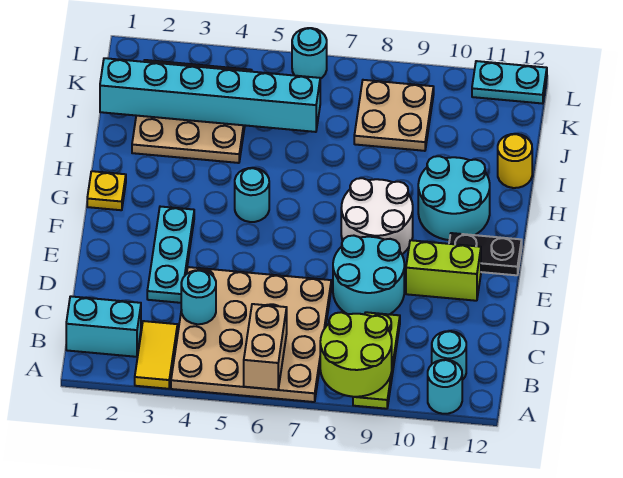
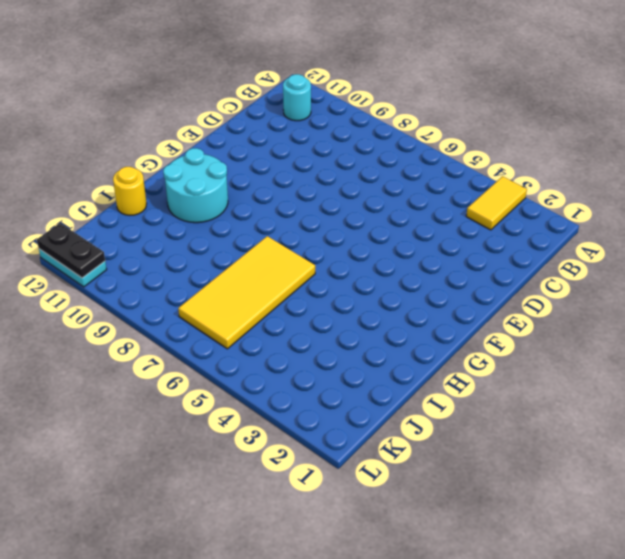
yellow tile H6:K7 level 1 -> none
black plate L11:L12 level 2 -> black plate F11:F12 level 1
none -> tan plate A4:D7 level 1
none -> lime plate A9:C9 level 1
none -> cyan round brick A11 level 1

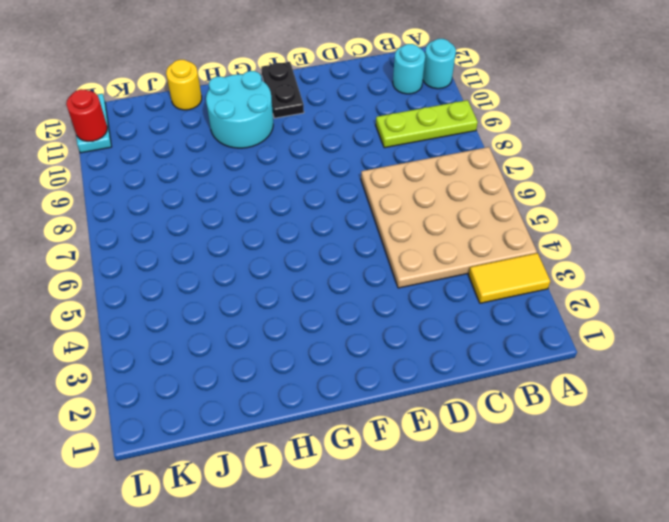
red round brick L11 level 2 -> none
none -> cyan brick B1:B2 level 1
none -> cyan plate D3:F3 level 1
none -> cyan round brick D8:E9 level 1

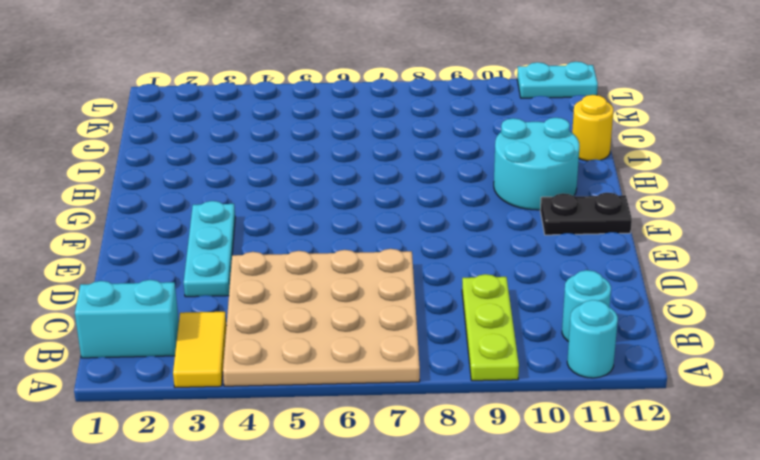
none -> cyan round brick D8:E9 level 1
none -> lime brick E10:E11 level 1
none -> white round brick F8:G9 level 1

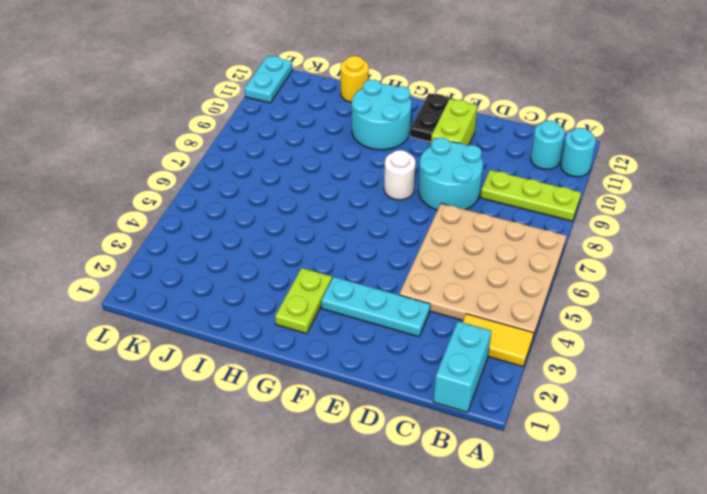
white round brick F8 level 1 -> white round brick F8:G9 level 1
lime plate G2:G3 level 1 -> none
none -> yellow plate G1 level 1
none -> cyan round brick G5 level 1
none -> tan plate I2:K4 level 1

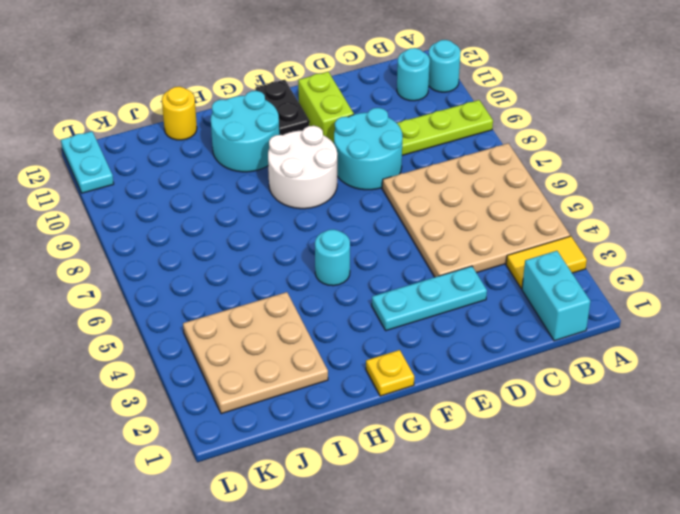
none -> tan plate J8:K9 level 1
none -> cyan round brick L6 level 1
none -> tan brick A6:B6 level 2

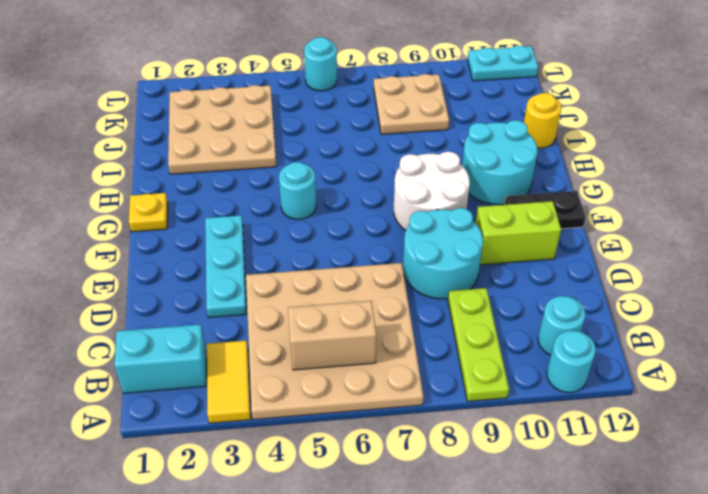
tan brick B5:B6 level 2 -> tan brick A6:B6 level 2
none -> lime round brick A8:B9 level 2
none -> cyan round brick C4 level 2
none -> cyan brick J1:J6 level 2

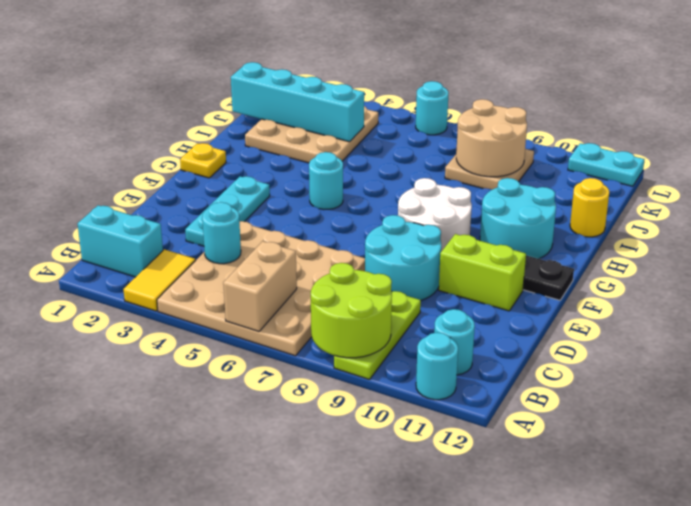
cyan brick J1:J4 level 2 -> cyan brick J1:J6 level 2
tan round brick J8:K9 level 2 -> none

